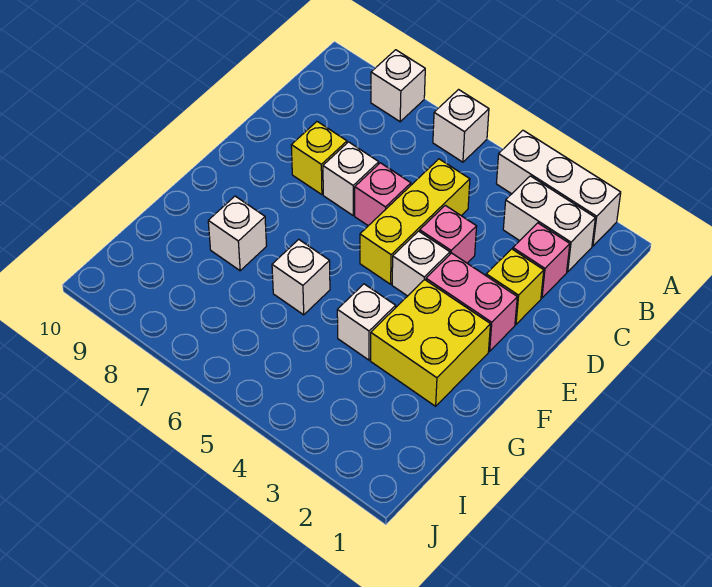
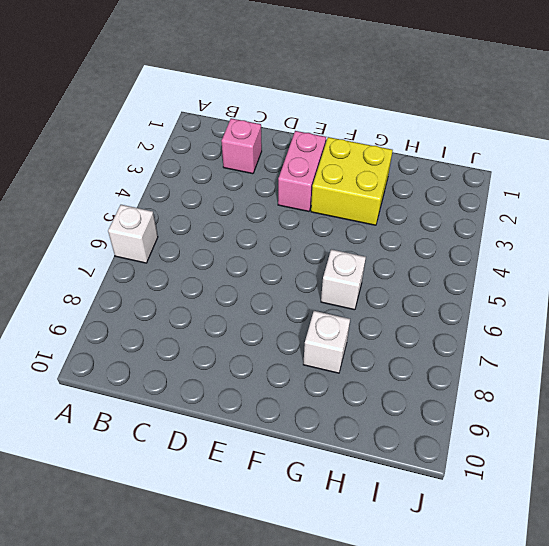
none -> white brick A2:A4 level 1
none -> white brick A8 level 1
none -> white brick B2:B3 level 1

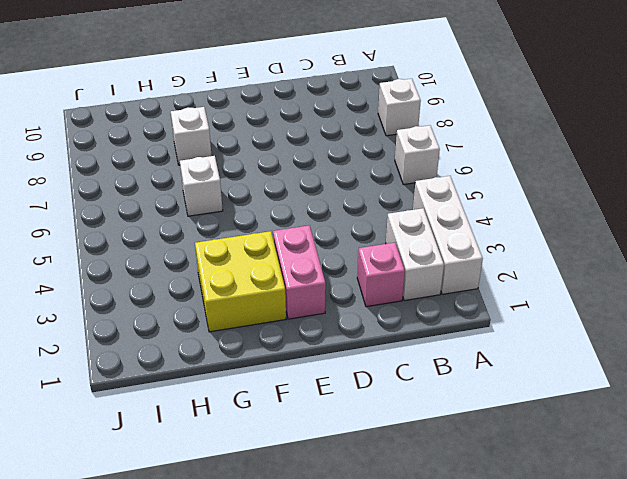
none -> yellow brick C5:E5 level 1
none -> yellow brick D2 level 1
none -> pink brick D4 level 1

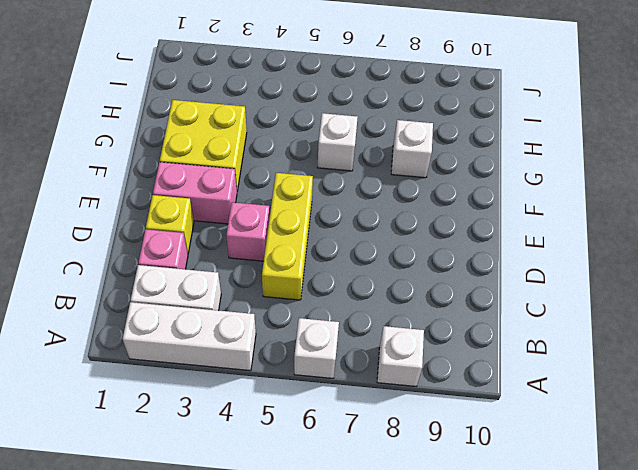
none -> pink brick D6 level 1
none -> white brick D7 level 1
none -> yellow brick D8 level 1

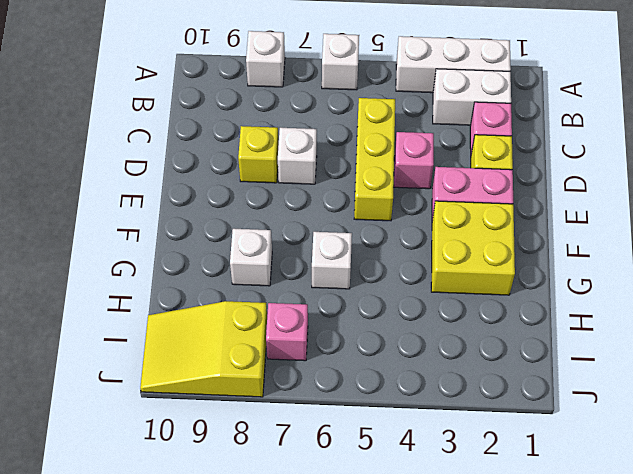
pink brick I7 level 1 -> pink brick D6 level 1
yellow slope I8:J10 level 1 top 8 -> none
none -> white brick E4 level 1
none -> white brick G4 level 1

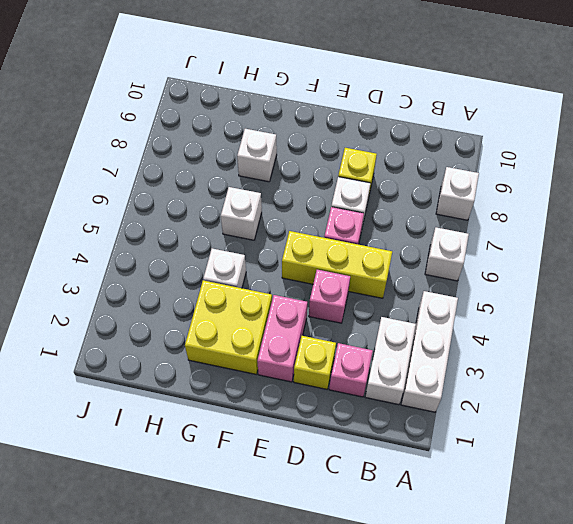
none -> white brick E4 level 1

